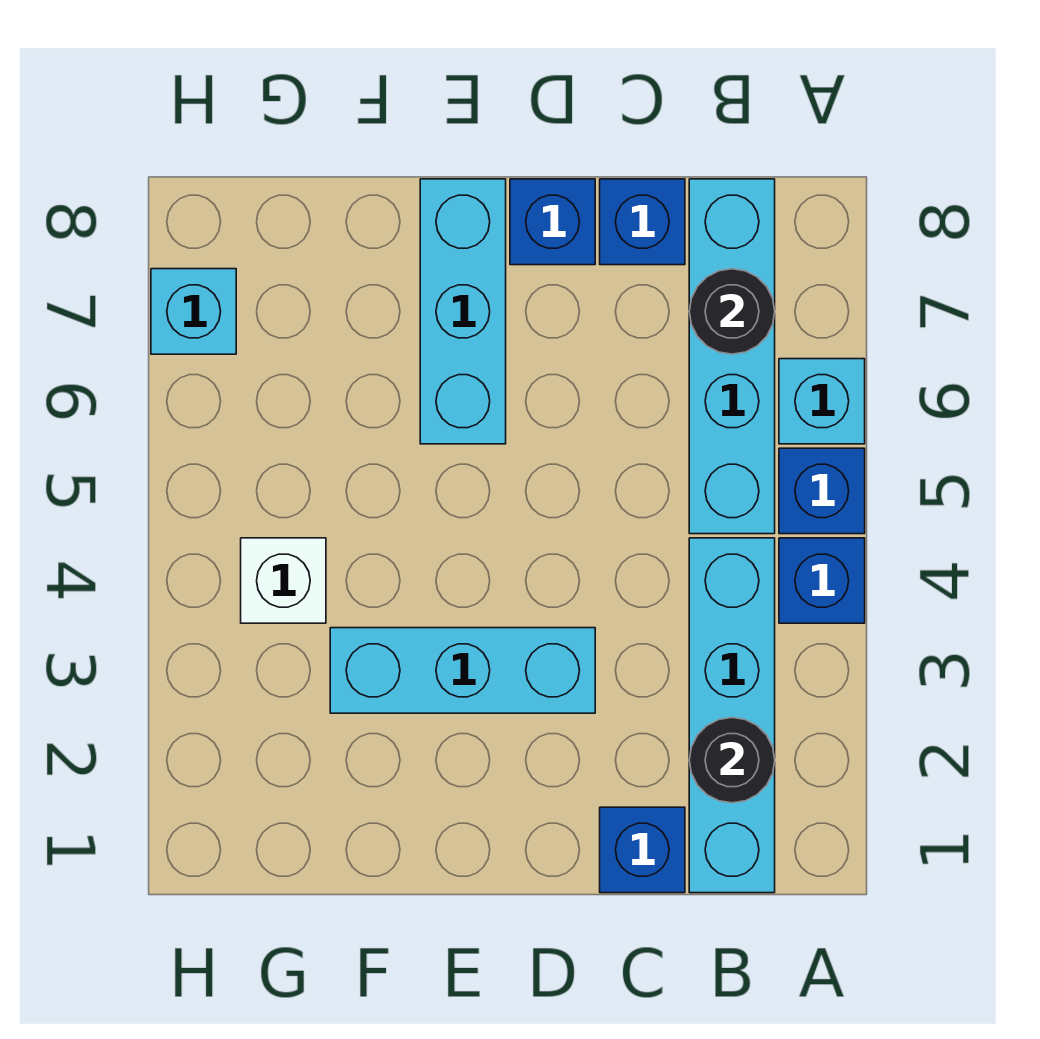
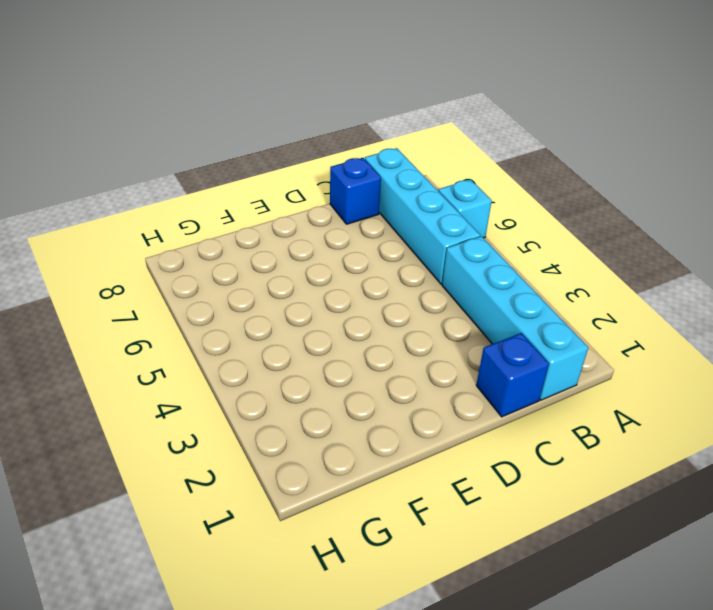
none -> blue brick A4 level 1
none -> blue brick A5 level 1
none -> cyan brick D3:F3 level 1

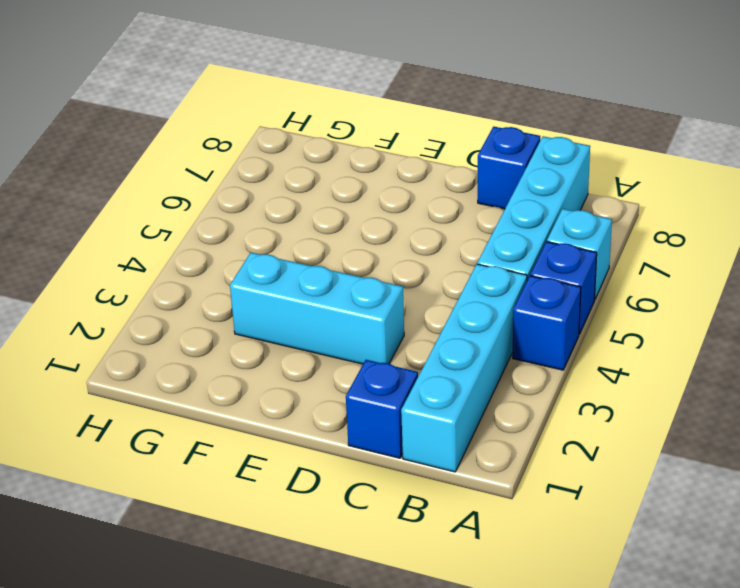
none -> blue brick D8 level 1
none -> cyan brick E6:E8 level 1
none -> white brick G4 level 1

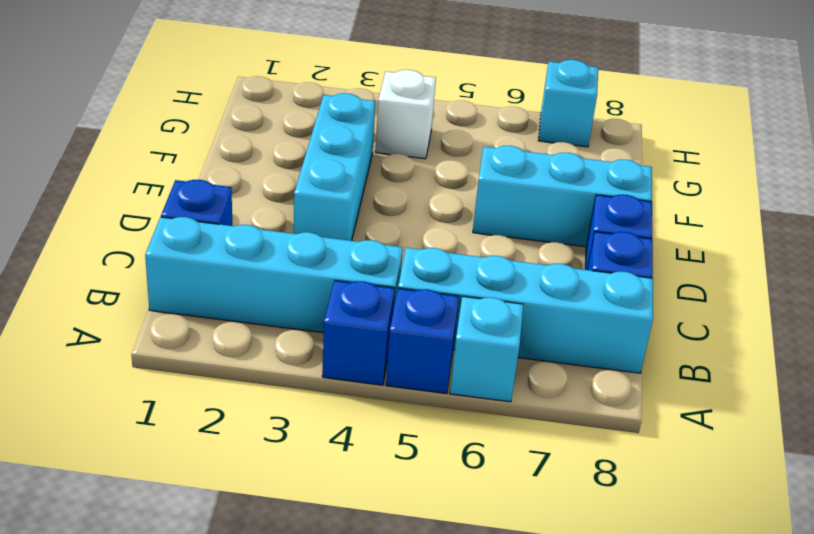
none -> black round brick B2 level 2
none -> black round brick B7 level 2

